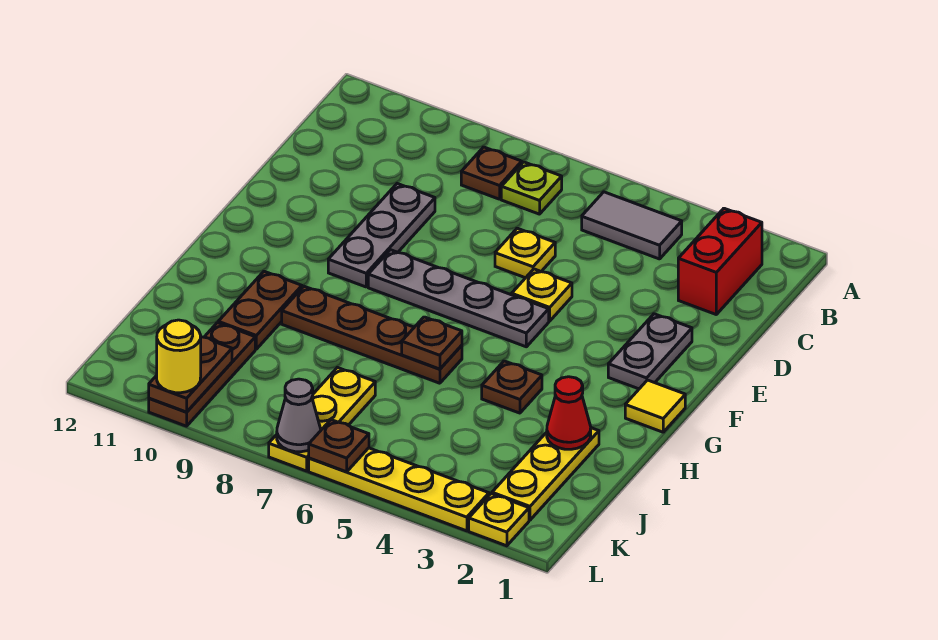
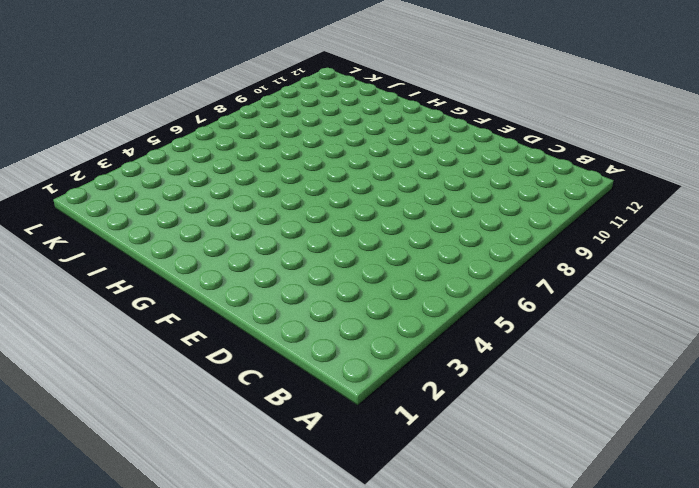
none -> red brick B2:C2 level 1
none -> grey tile B4:B5 level 1
none -> lime plate B7 level 1

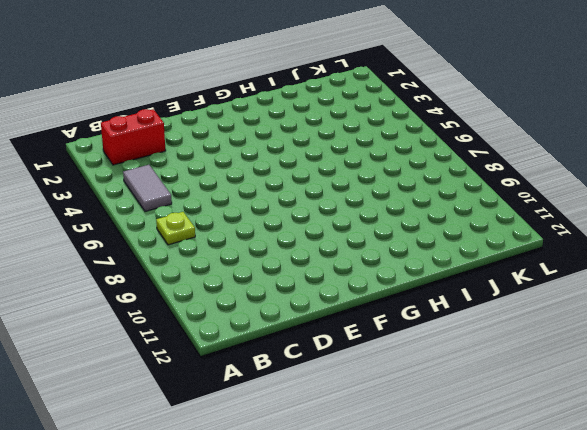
none -> brown plate B8 level 1
none -> yellow plate D6 level 1
none -> grey plate D9:F9 level 1

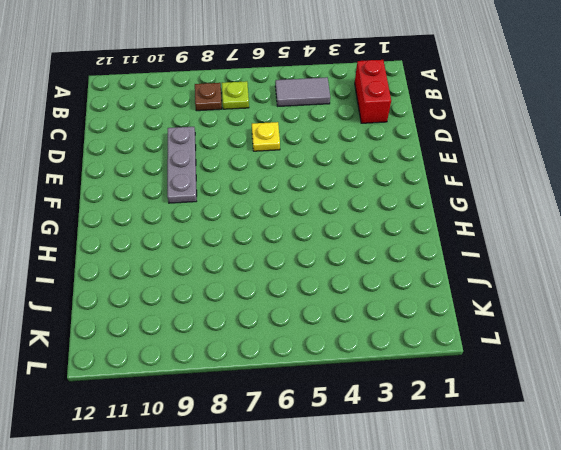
none -> grey plate E2:F2 level 1
none -> yellow plate E5 level 1
none -> grey plate F5:F8 level 1

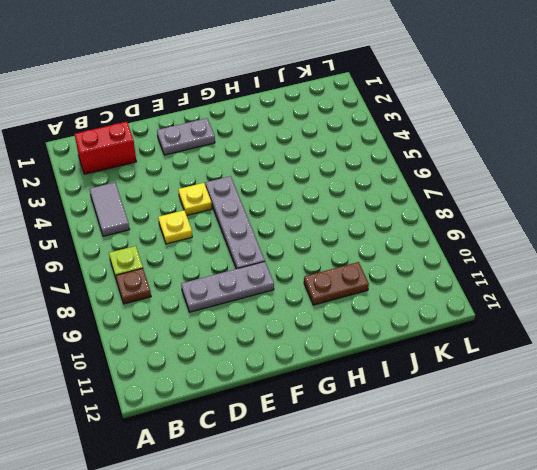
none -> yellow tile G1 level 1
none -> brown plate H4 level 1
none -> brown plate H6:H9 level 1

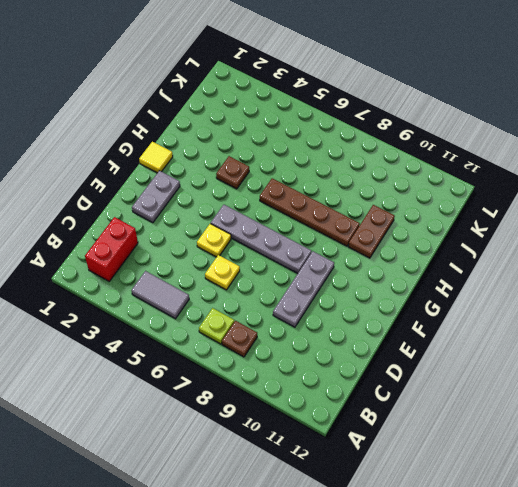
none -> yellow plate I2:K2 level 1
none -> yellow plate J7:L7 level 1
none -> brown plate J10:L10 level 1

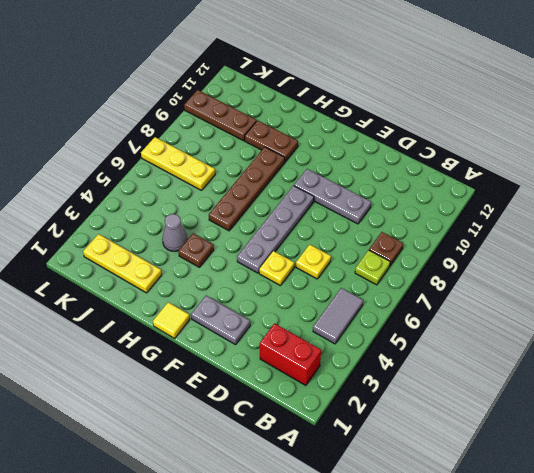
grey cone I4 level 1 -> grey cone L7 level 2
none -> yellow plate L2 level 1
none -> yellow plate L3:L6 level 1
none -> brown plate H6 level 2

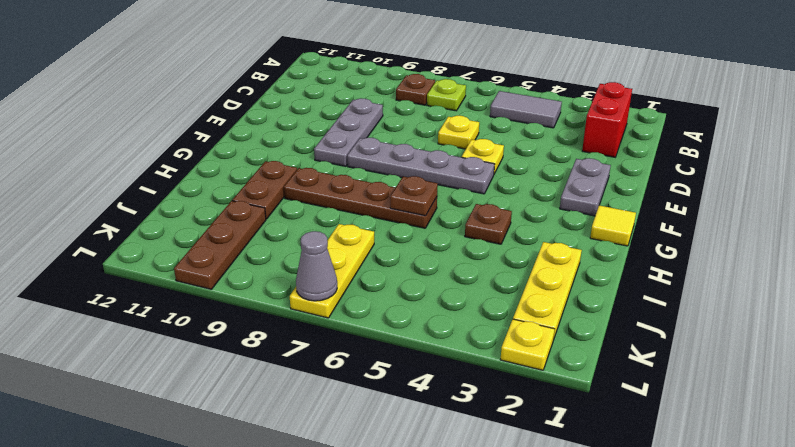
none -> yellow plate L3:L6 level 1
none -> red cone I2 level 2
none -> brown plate K10:L10 level 2

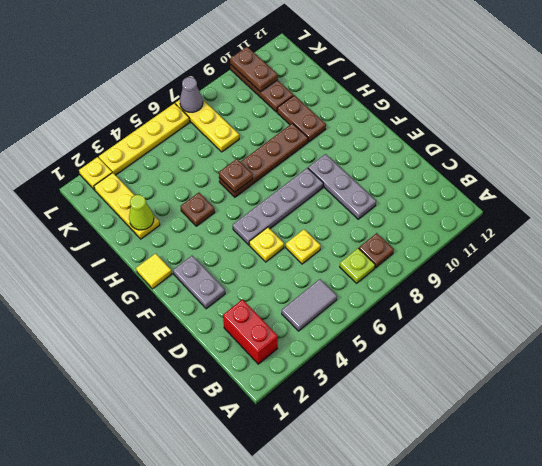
lime cone I2 level 2 -> red cone I2 level 2
none -> brown plate L6 level 2
none -> yellow round brick L10 level 3

